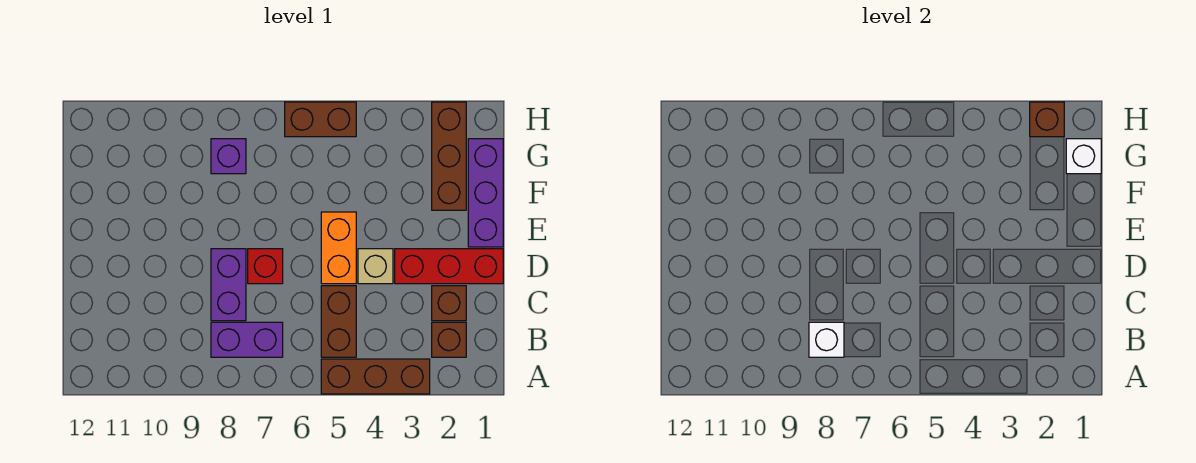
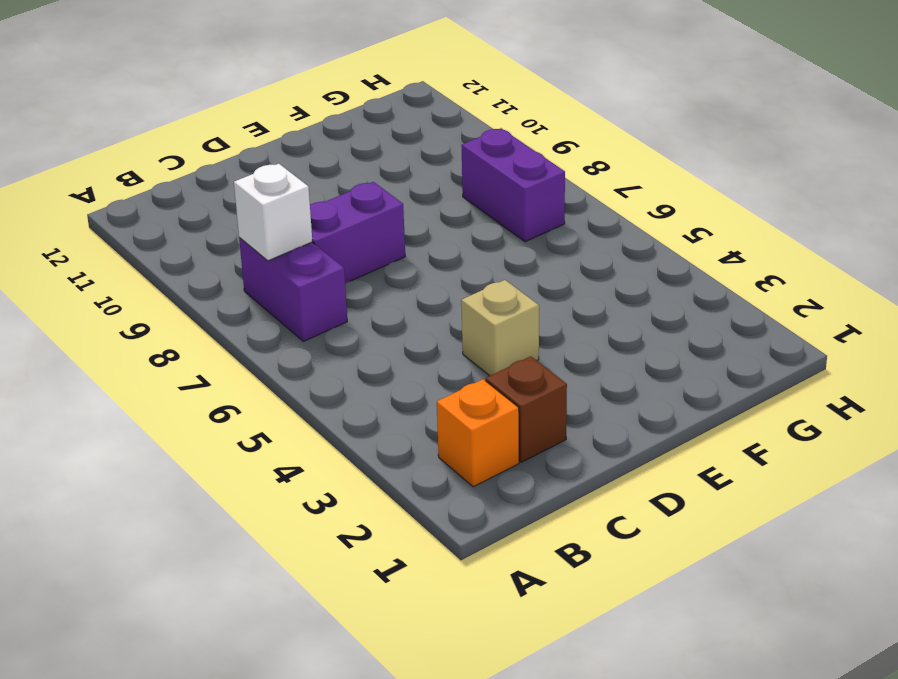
orange brick B2 level 1 -> brown brick B2 level 1
purple brick G7:G8 level 1 -> purple brick G8 level 1
none -> brown brick A3:A5 level 1
none -> brown brick B5:C5 level 1
none -> red brick D1:D3 level 1

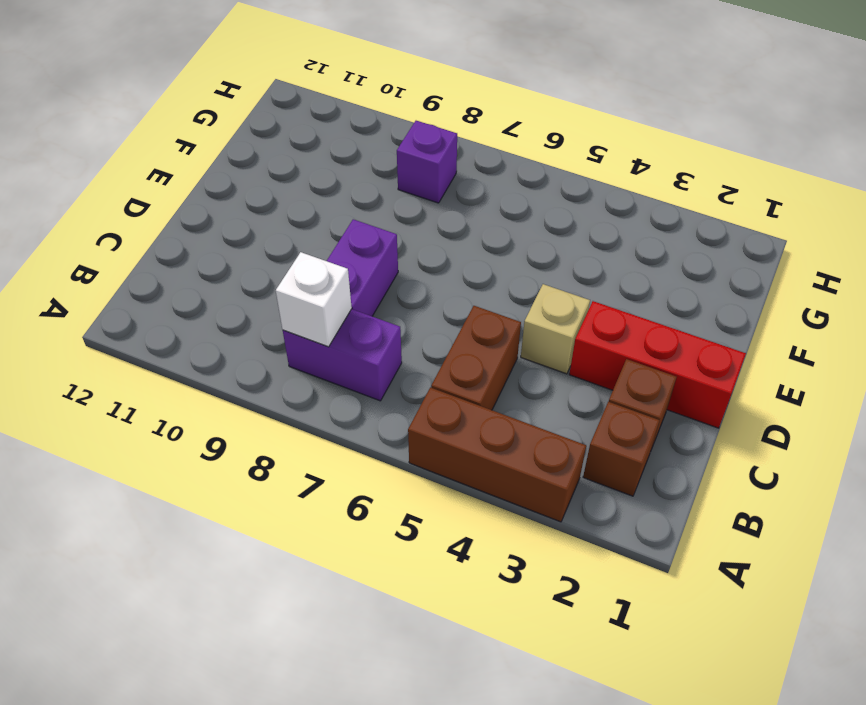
none -> orange brick D5:E5 level 1
none -> red brick D7 level 1
none -> purple brick E1:G1 level 1

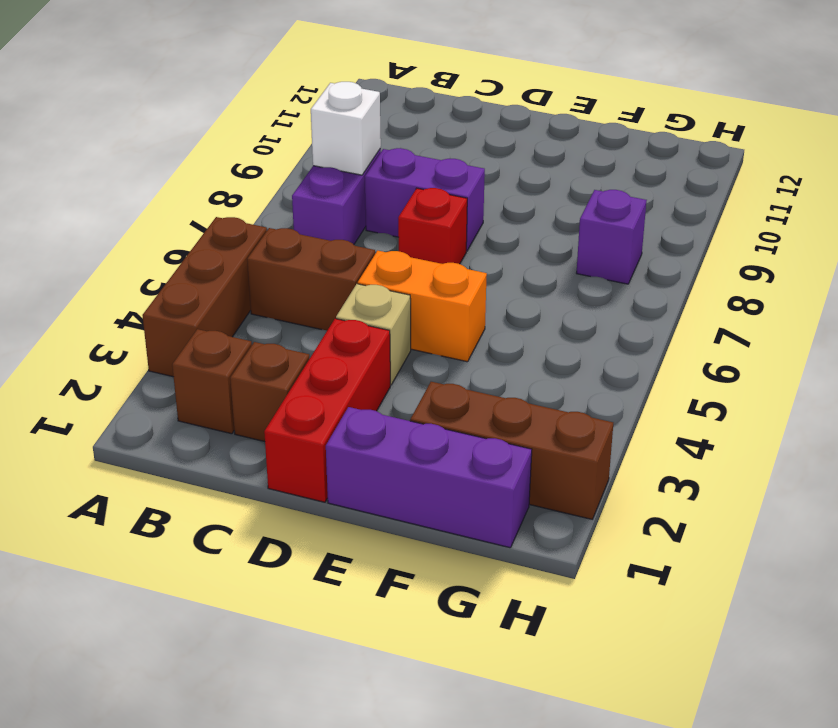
none -> brown brick H5:H6 level 1
none -> white brick G1 level 2
none -> brown brick H2 level 2

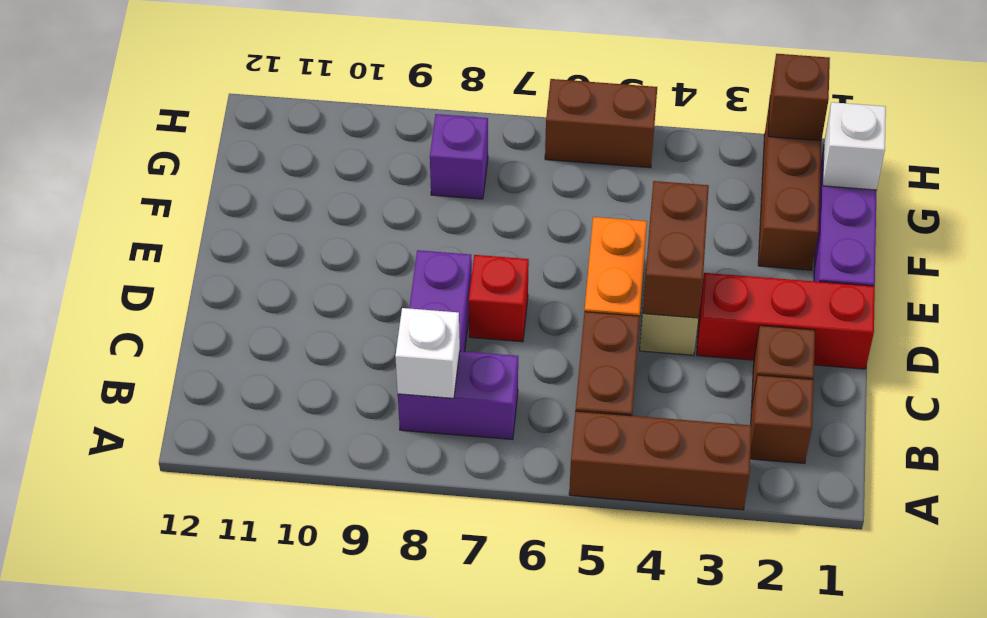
brown brick D4:E4 level 2 -> none

